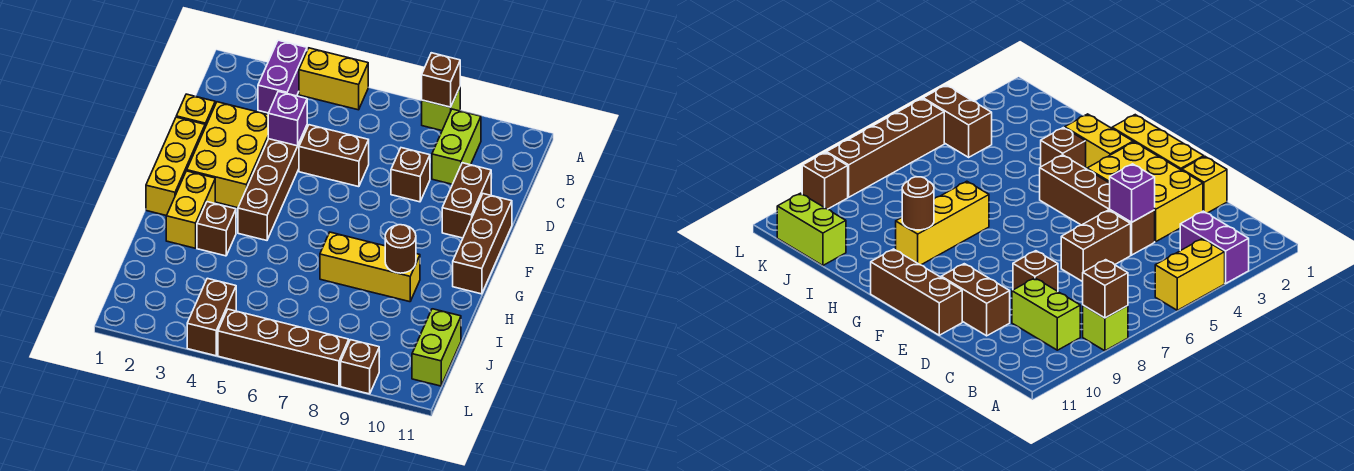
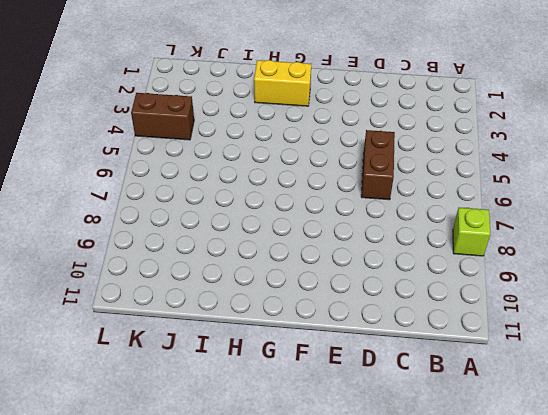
none -> purple brick A3:B3 level 1
none -> yellow brick A4:A5 level 1
none -> lime brick B9:C9 level 1

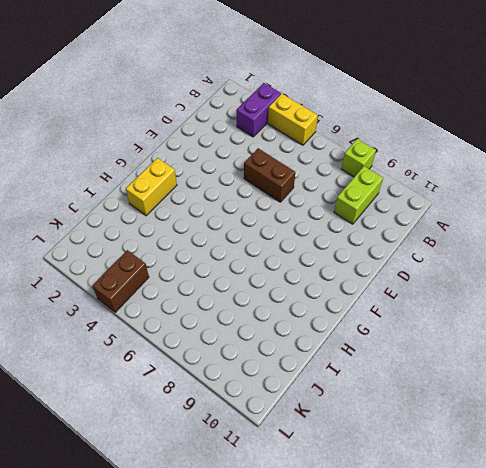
none -> yellow brick D1 level 1
none -> yellow brick D2:F3 level 1
none -> brown brick D4:G4 level 1

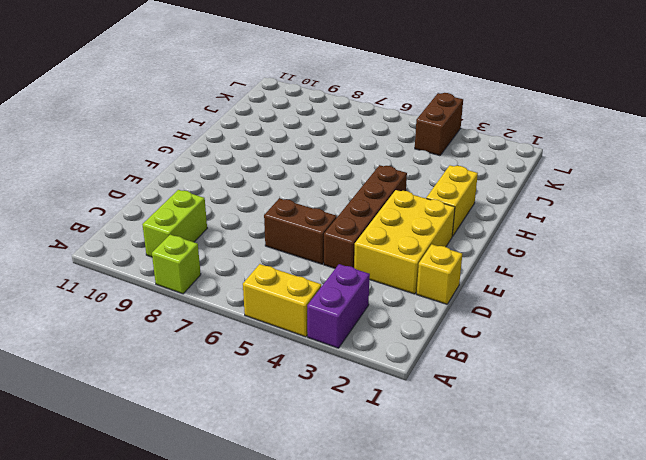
none -> brown brick D8 level 1
none -> brown brick D10:E10 level 1
none -> yellow brick E1:G1 level 1

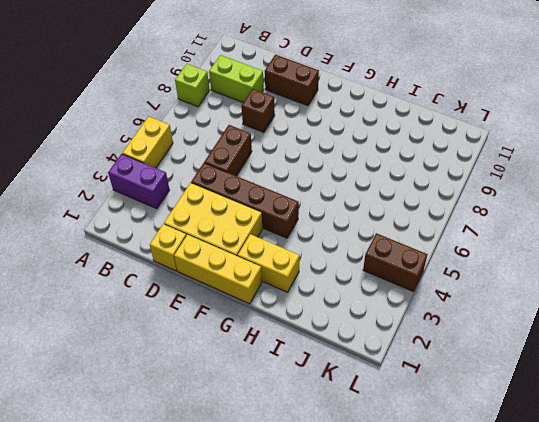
none -> brown brick E11:G11 level 1
none -> brown brick H3 level 1
none -> yellow brick H7:H9 level 1

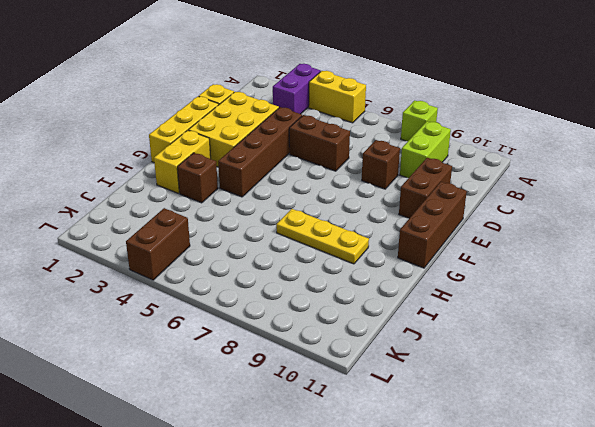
yellow plate H7:H9 level 1 -> yellow brick H7:H9 level 1
none -> lime brick J11:K11 level 1
none -> brown brick L5:L8 level 1
none -> brown brick L9 level 1

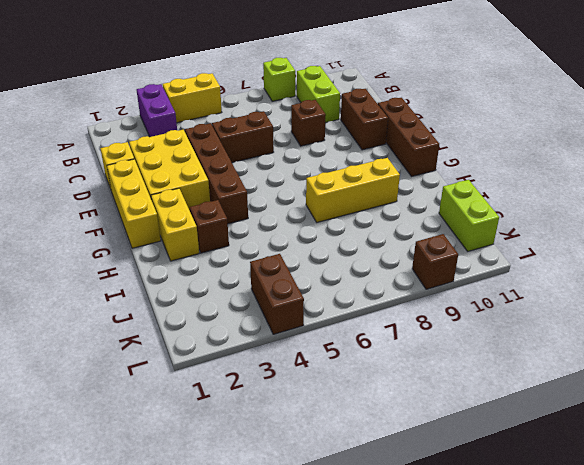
none -> brown brick L5:L8 level 1
none -> brown brick A8 level 2
none -> purple brick D4 level 2

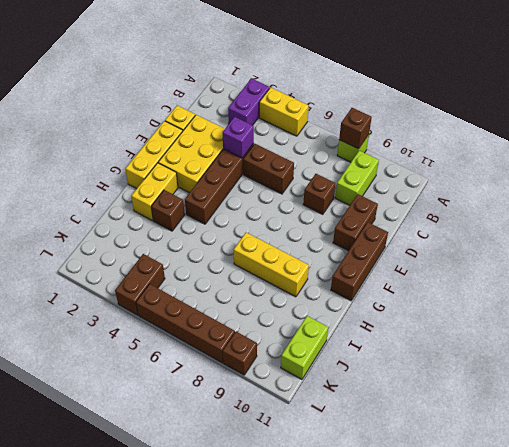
none -> brown round brick H9 level 2

